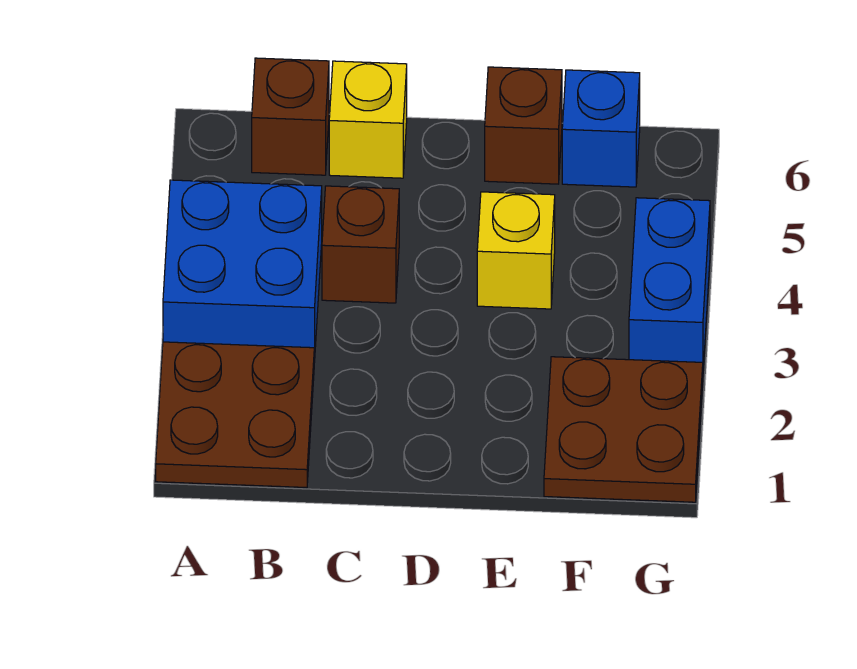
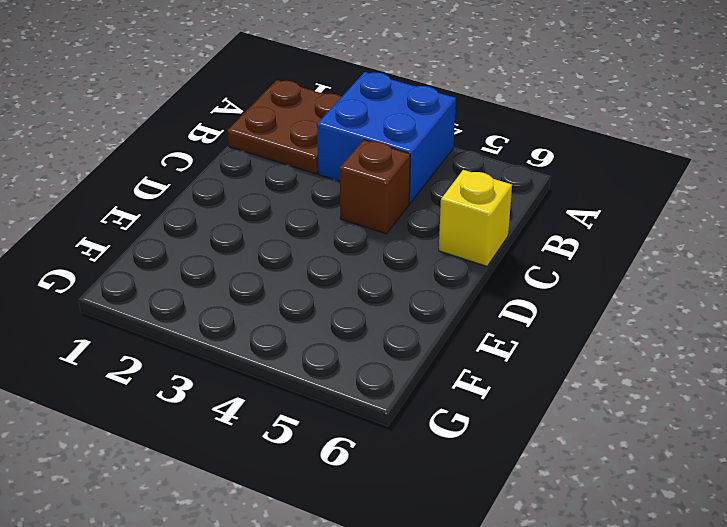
none -> brown brick B6 level 1
none -> yellow brick E4 level 1

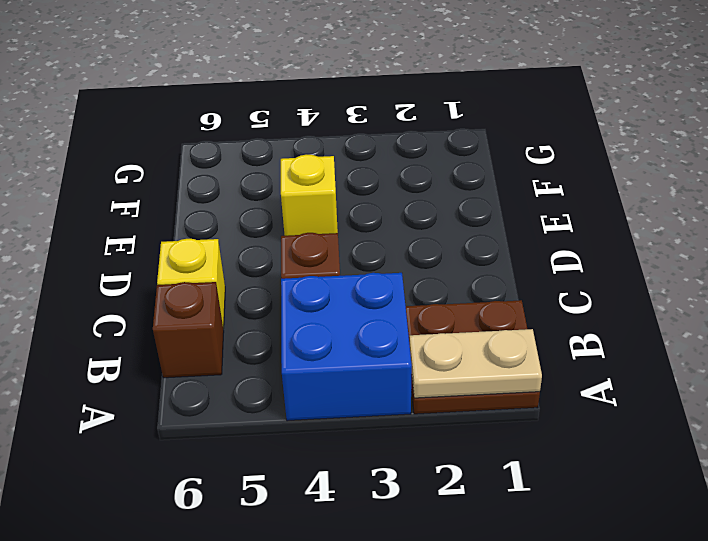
tan plate A1:A2 level 2 -> none
none -> brown brick E6 level 1
none -> brown plate F1:G2 level 1

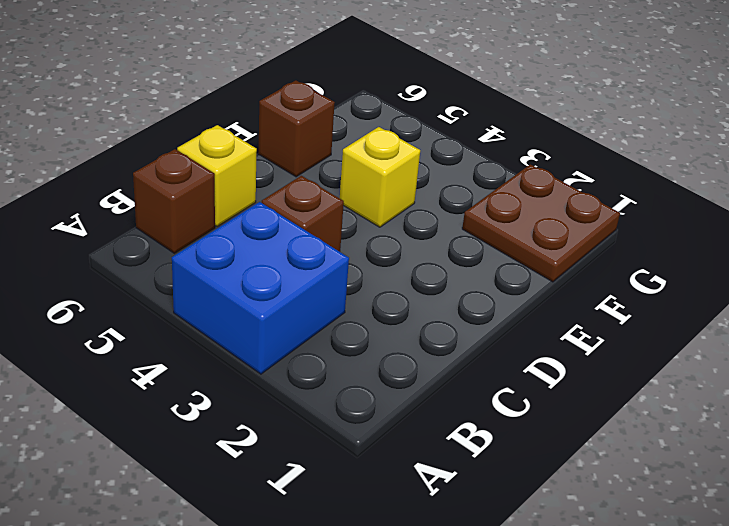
none -> brown plate A1:B2 level 1
none -> blue brick F6 level 1

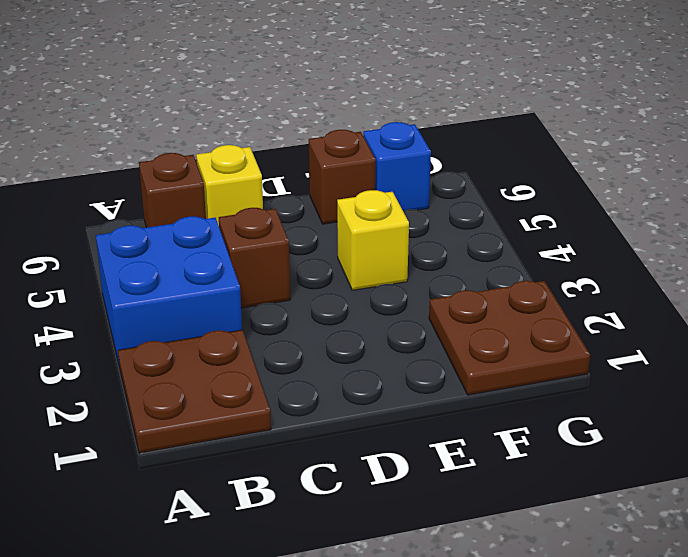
none -> blue brick G3:G4 level 1

